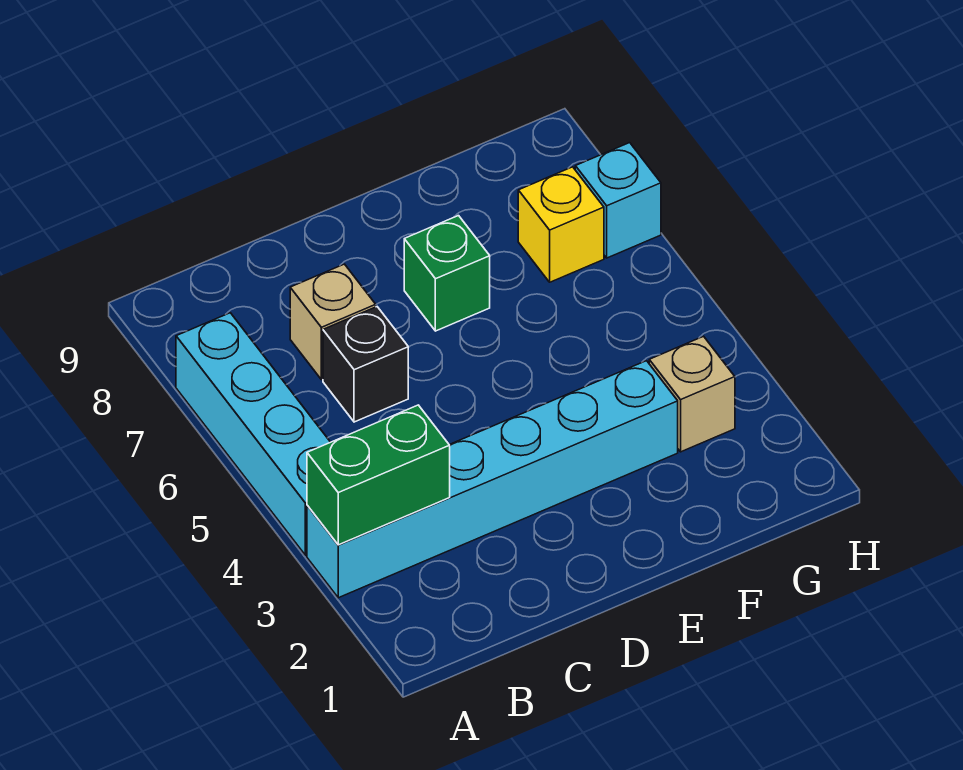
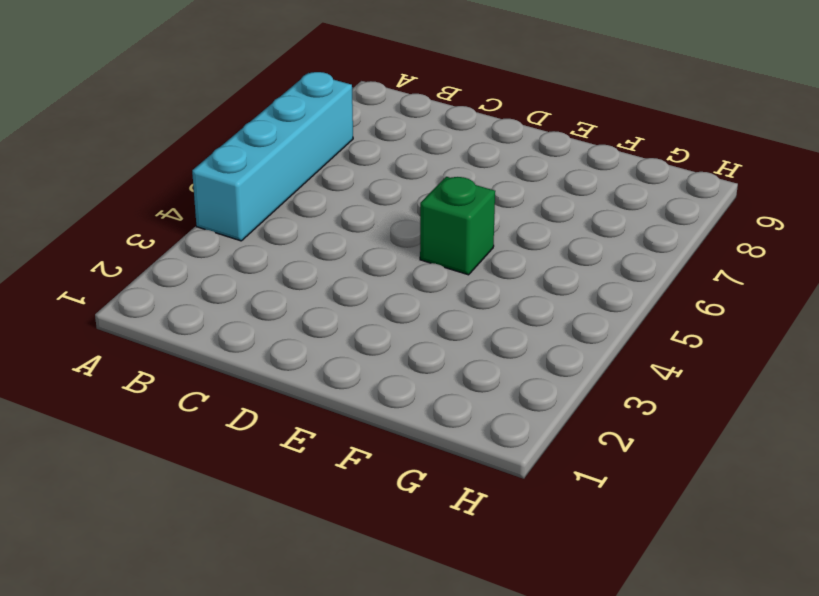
green brick E5 level 1 -> green brick E7 level 1
none -> cyan brick A3:F3 level 1
none -> black brick C6 level 1

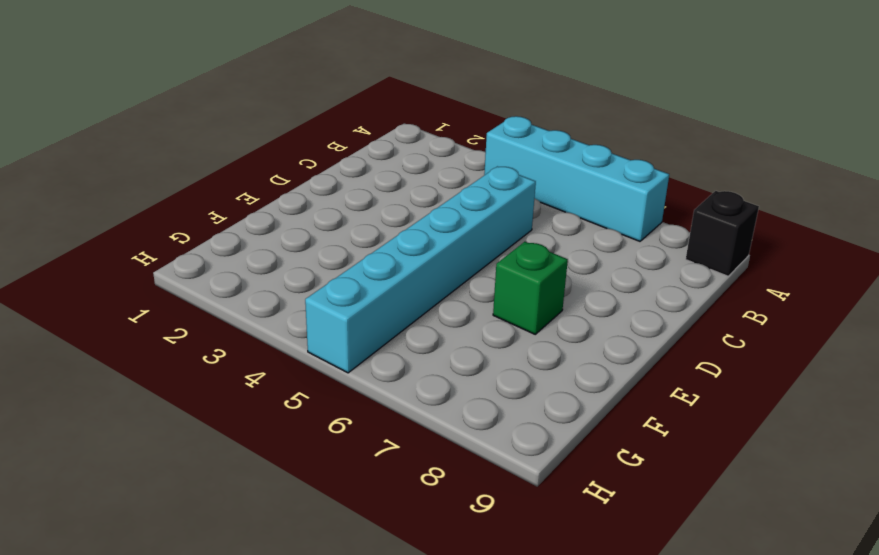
black brick A9 level 1 -> black brick C6 level 1
cyan brick C5:H5 level 1 -> cyan brick A3:F3 level 1
none -> tan brick C7 level 1
none -> tan brick G3 level 1

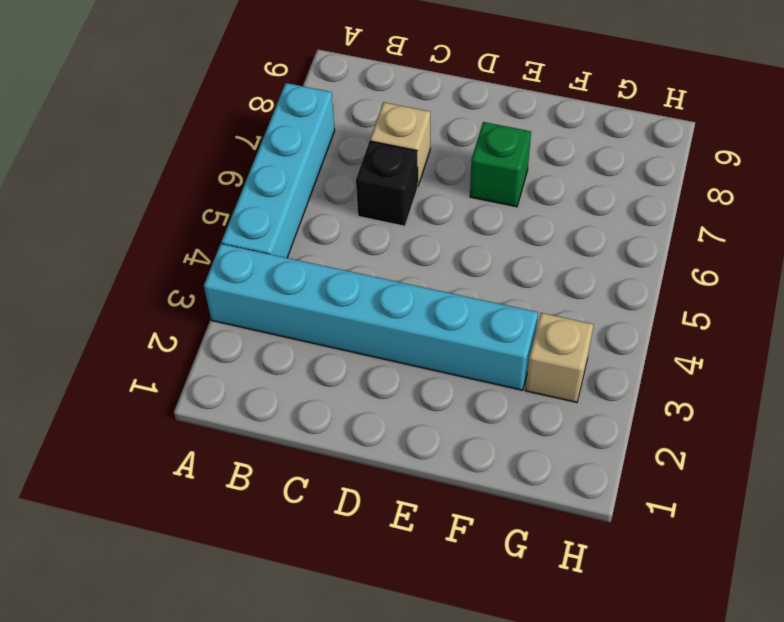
none -> yellow brick G7 level 1
none -> cyan brick H7 level 1

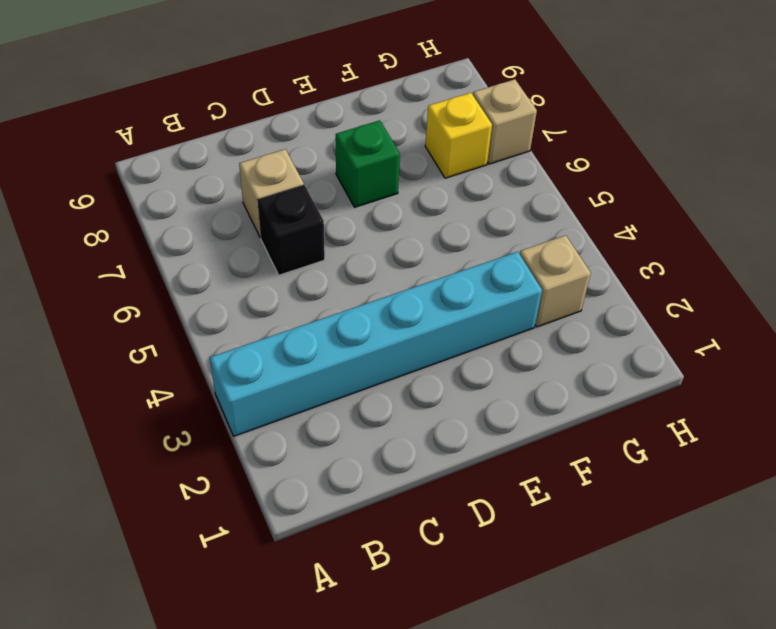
tan brick H7 level 1 -> cyan brick H7 level 1
none -> cyan brick A4:A7 level 1
none -> green brick A3:B3 level 2

